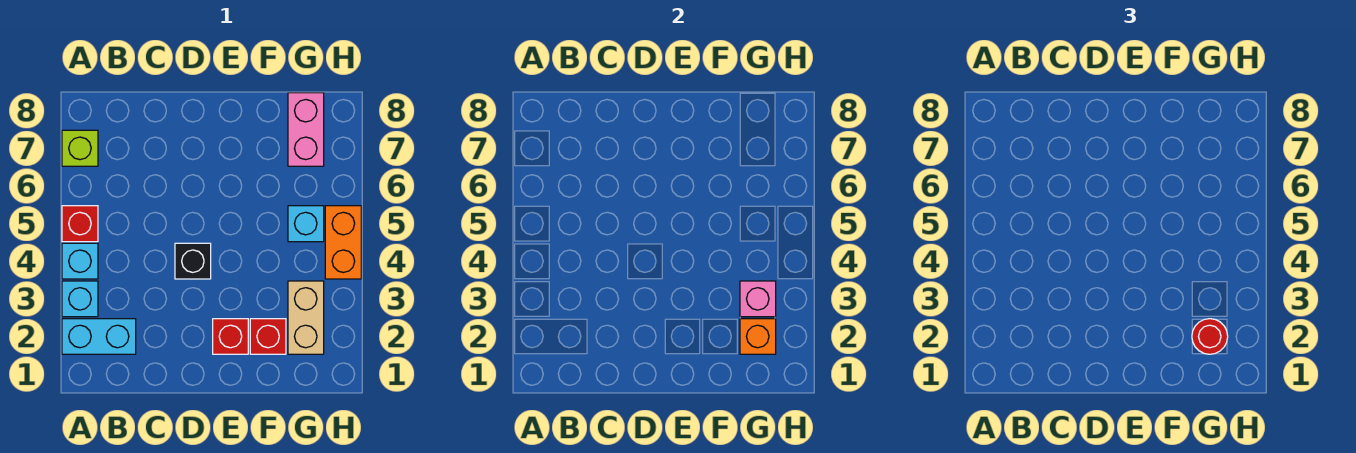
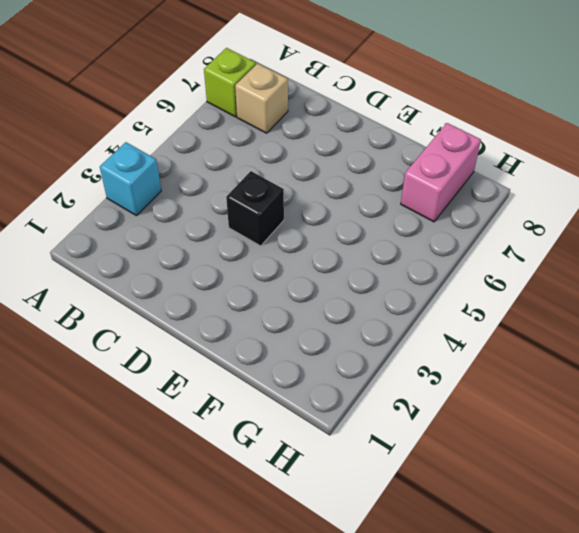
tan brick B7 level 1 -> none
none -> cyan brick A2:B2 level 1
none -> cyan brick A4 level 1
none -> red brick A5 level 1

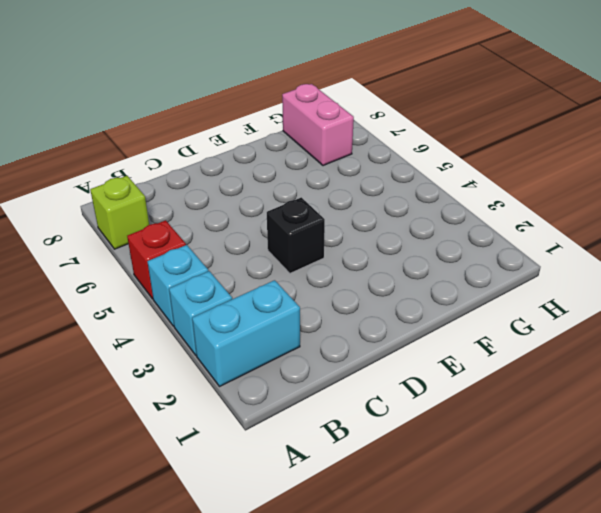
none -> red brick E2 level 1
none -> red brick F2 level 1
none -> tan brick G2:G3 level 1

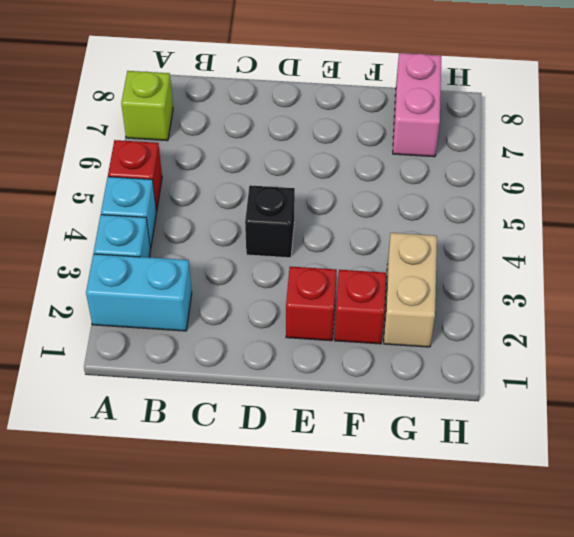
none -> cyan brick G5 level 1
none -> orange brick H4:H5 level 1
none -> orange brick G2 level 2

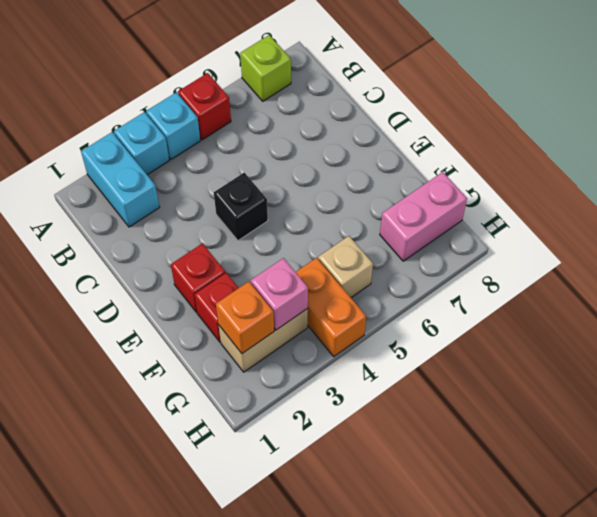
orange brick G4:H4 level 1 -> orange brick H4:H5 level 1
tan brick G5 level 1 -> cyan brick G5 level 1
none -> red round brick G2 level 3

